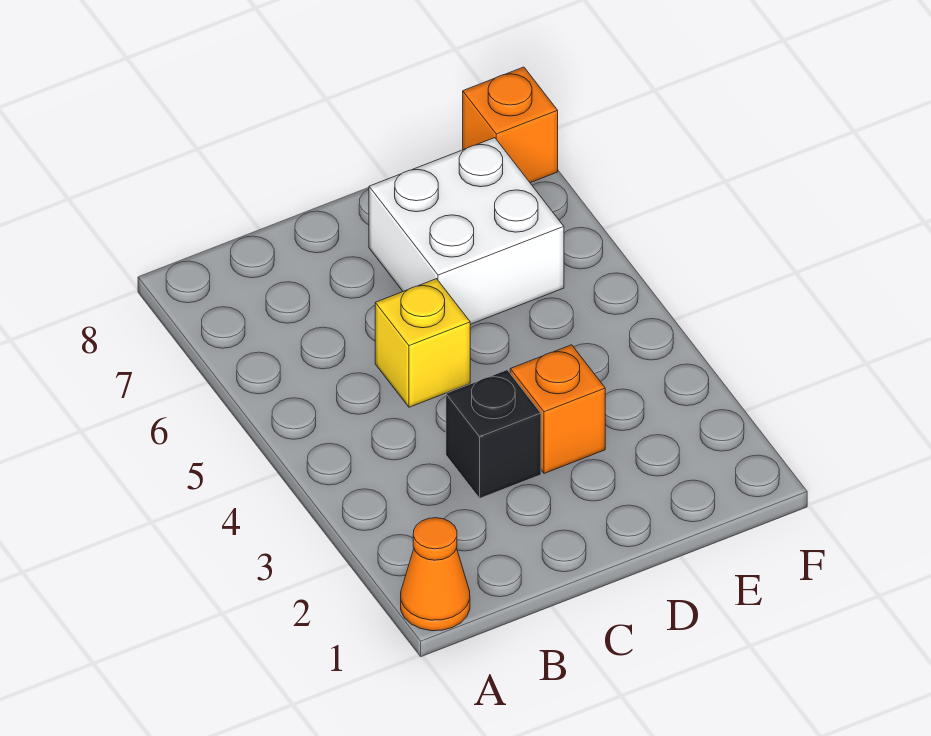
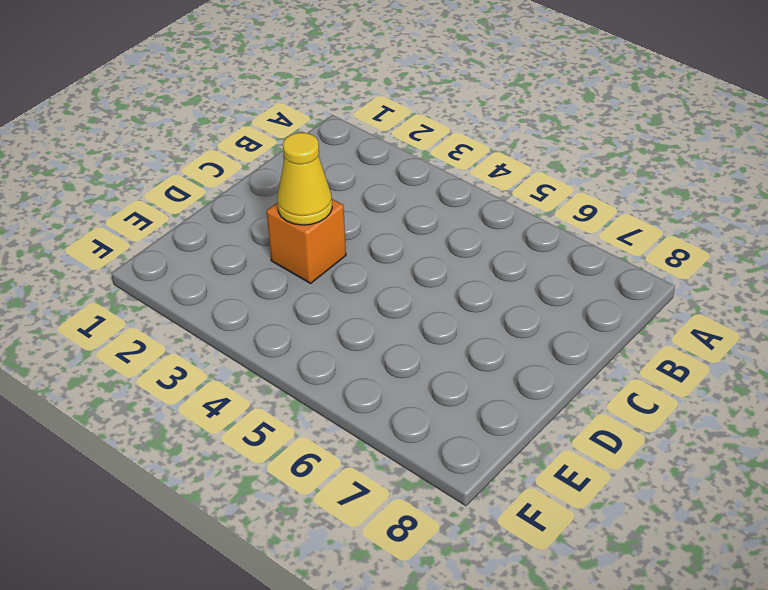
yellow cone D3 level 2 -> none
none -> orange cone A1 level 1
none -> black brick C3 level 1

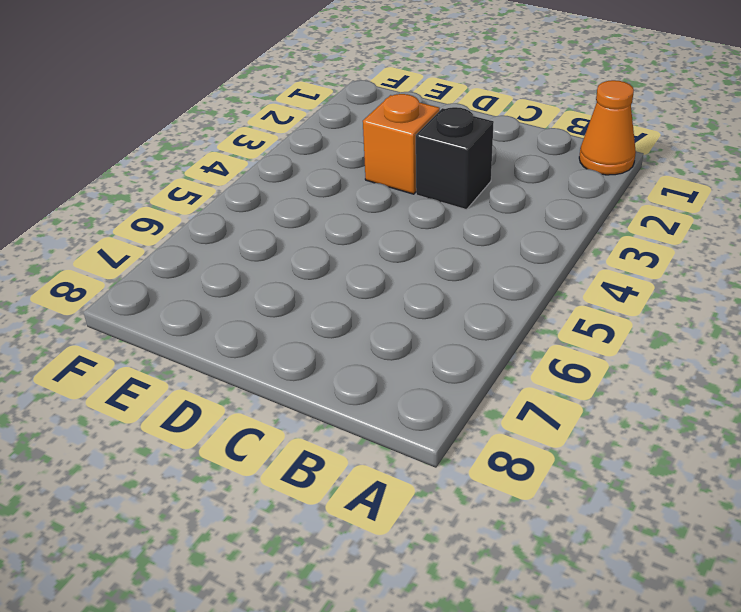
none -> yellow brick C5 level 1
none -> white brick D6:E7 level 1

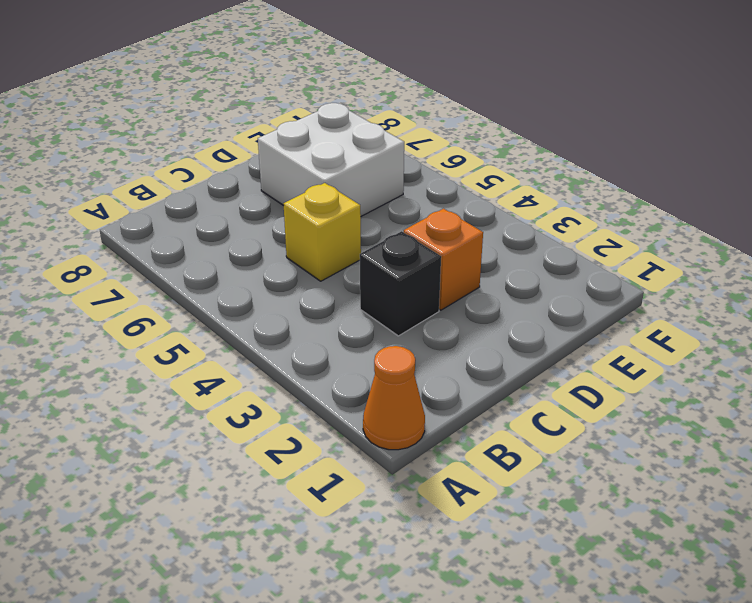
none -> orange brick F8 level 1

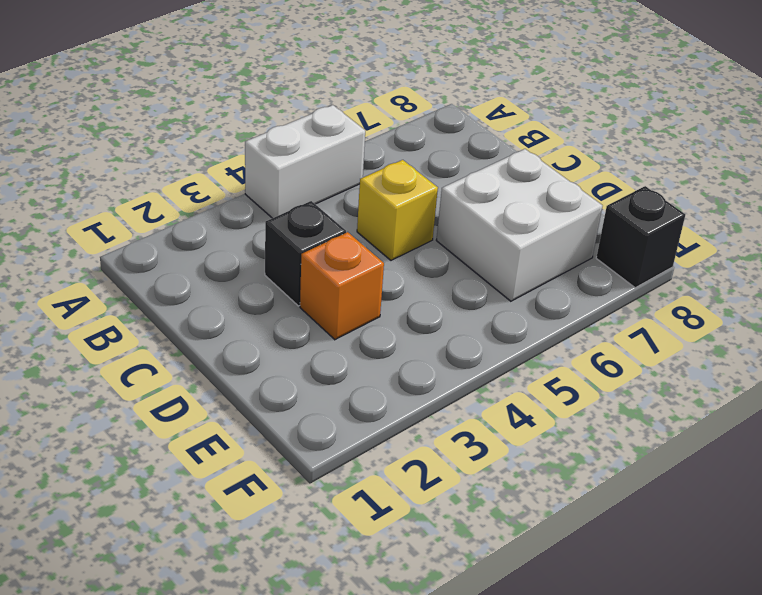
white brick A4:A5 level 1 -> none
black brick F8 level 1 -> orange brick F8 level 1
none -> orange cone A1 level 1

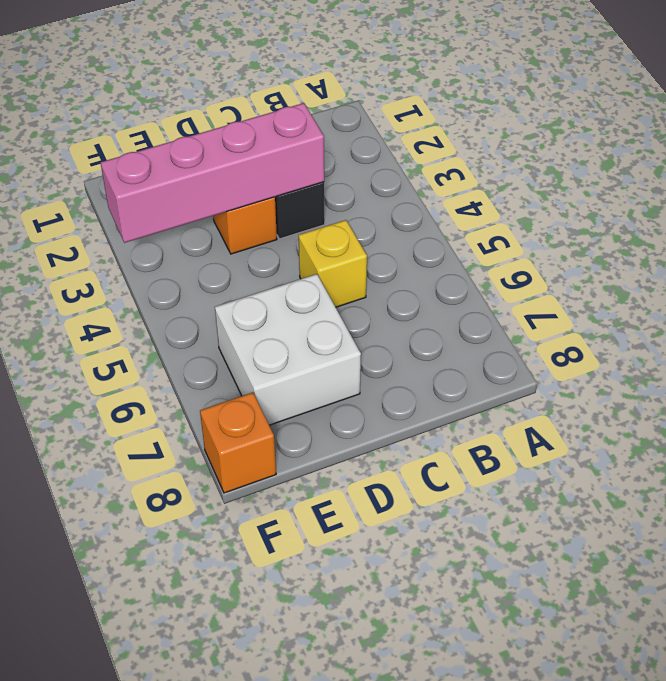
pink brick C3:F3 level 2 -> none
none -> orange cone A1 level 1

